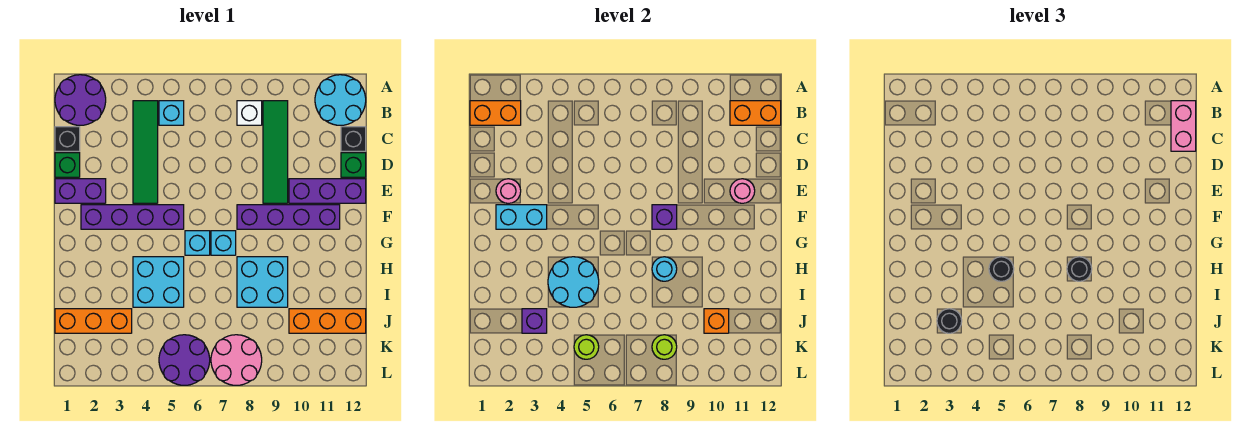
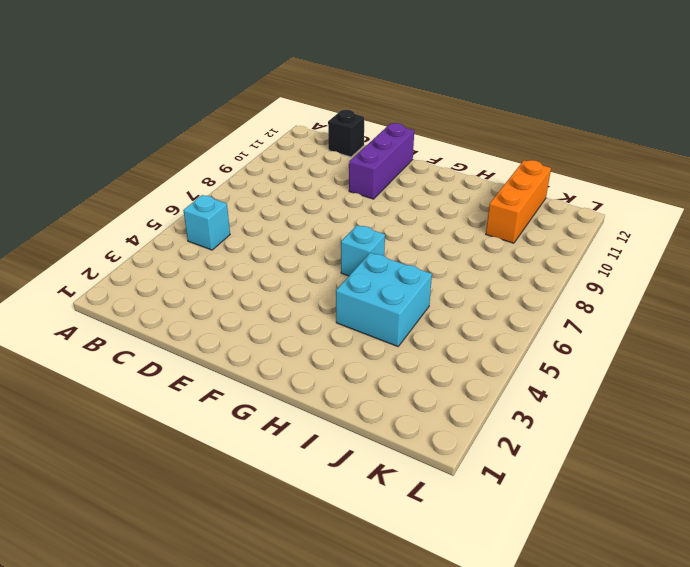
none -> purple round brick A1:B2 level 1
none -> cyan round brick A11:B12 level 1
none -> green tile B4:E4 level 1
none -> white brick B8 level 1

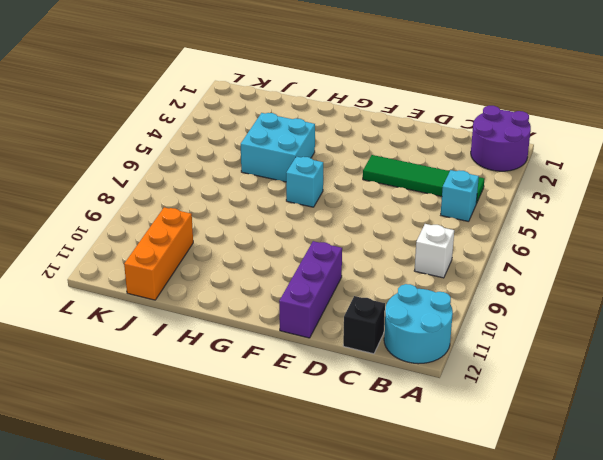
none -> green tile B9:E9 level 1
none -> black brick C1 level 1
none -> green brick D1 level 1
none -> green brick D12 level 1

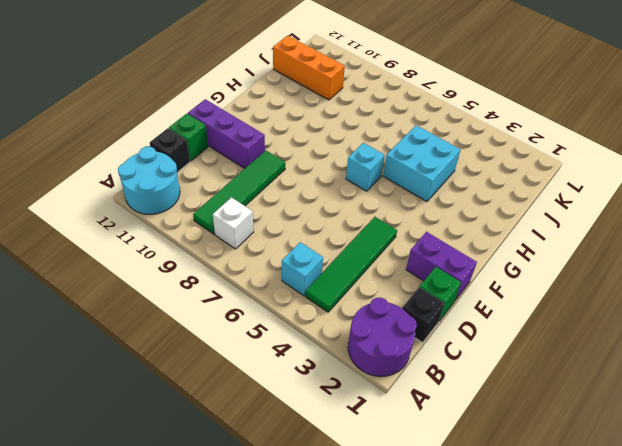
none -> purple brick F2:F5 level 1
none -> purple brick F8:F11 level 1
none -> cyan brick G7 level 1
none -> cyan brick H8:I9 level 1

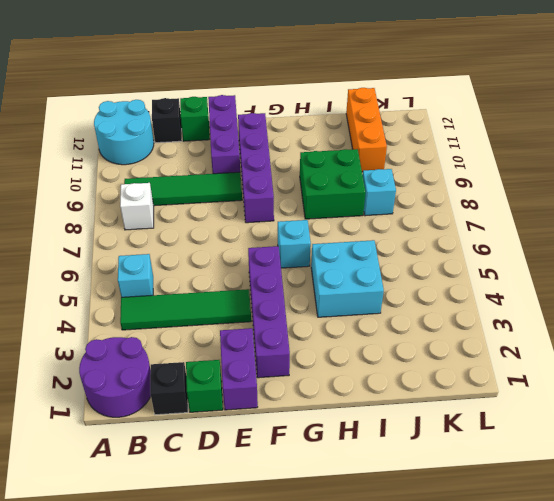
green brick H8:I9 level 1 -> cyan brick H8:I9 level 1
cyan brick J8 level 1 -> cyan brick G7 level 1
none -> orange brick J1:J3 level 1
none -> purple round brick K5:L6 level 1
none -> pink round brick K7:L8 level 1
none -> orange brick B1:B2 level 2

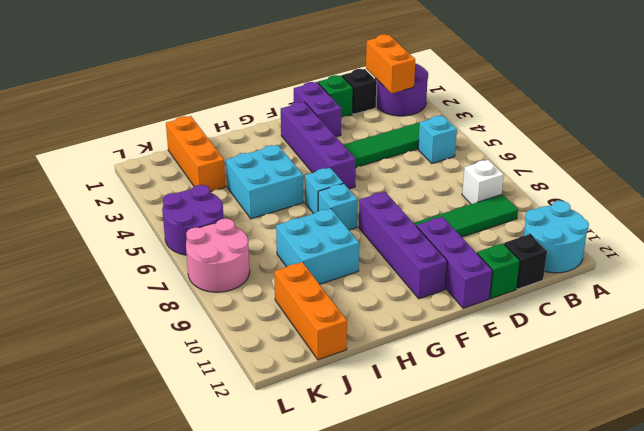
none -> orange brick B11:B12 level 2
none -> pink round brick E2 level 2
none -> pink round brick E11 level 2
none -> cyan brick F2:F3 level 2

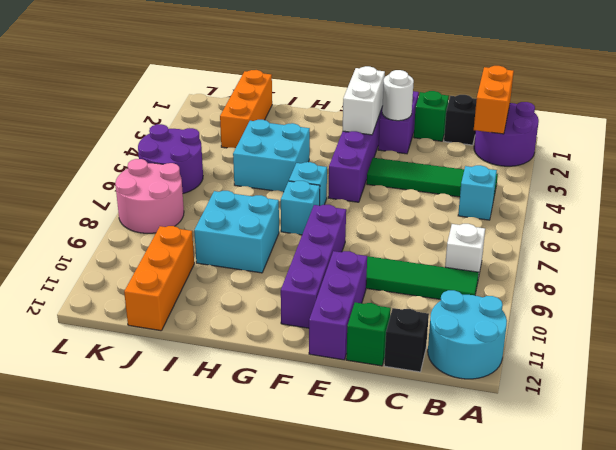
white round brick E2 level 2 -> pink round brick E2 level 2
white brick F2:F3 level 2 -> cyan brick F2:F3 level 2
none -> orange brick B11:B12 level 2
none -> pink round brick E11 level 2
none -> purple brick F8 level 2
none -> cyan round brick H4:I5 level 2

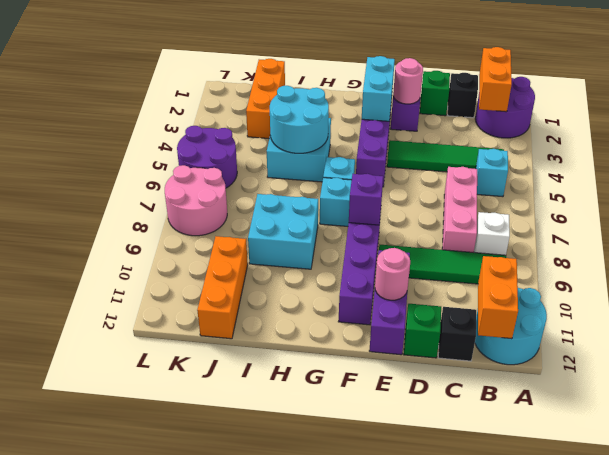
pink brick C6:C8 level 1 -> none
none -> cyan round brick H8 level 2
none -> purple brick J3 level 2
none -> orange brick J10 level 2
none -> lime round brick K5 level 2

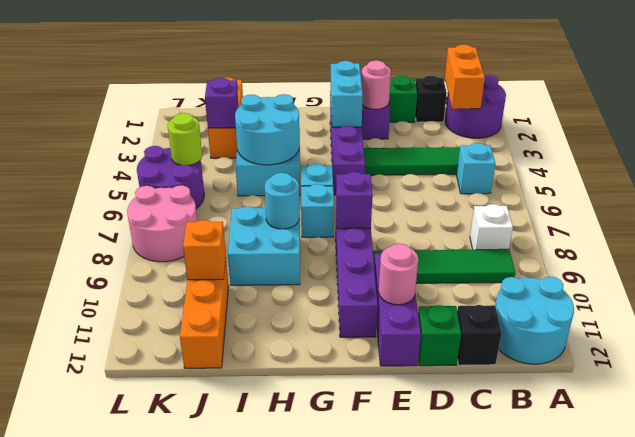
none -> orange brick B11:B12 level 2
none -> lime round brick K8 level 2
none -> pink brick B12:C12 level 3
none -> black round brick H5 level 3

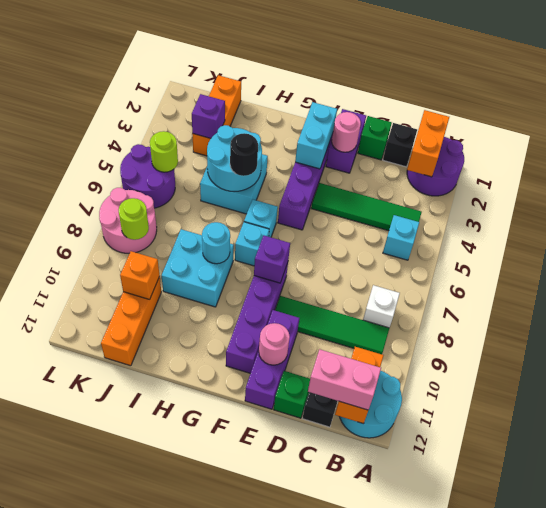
none -> black round brick H8 level 3
none -> black round brick J3 level 3

